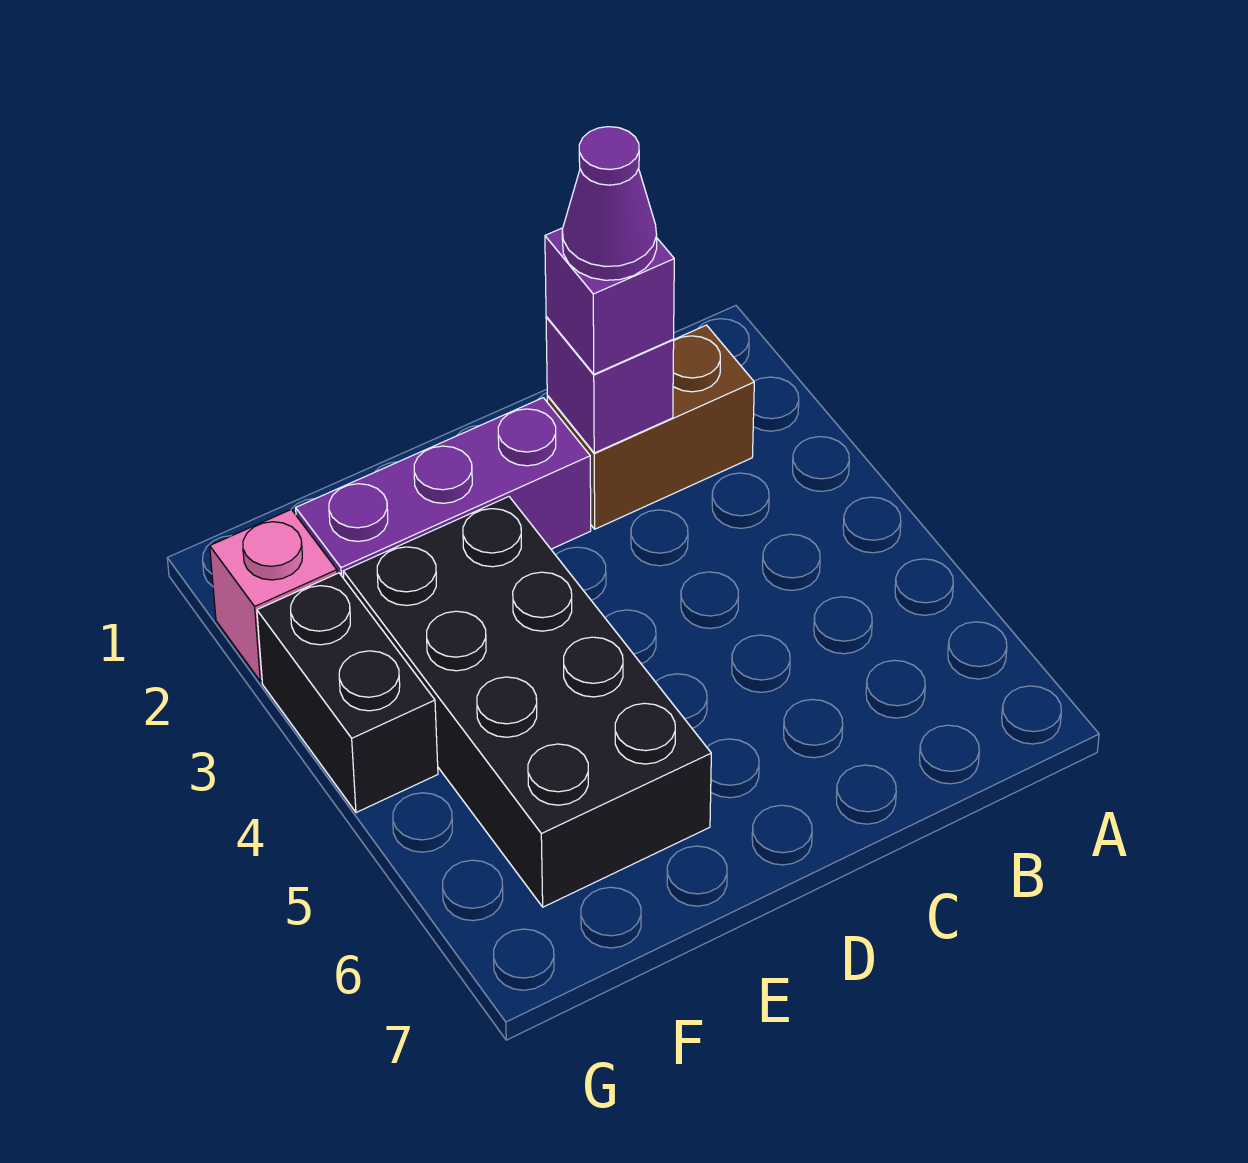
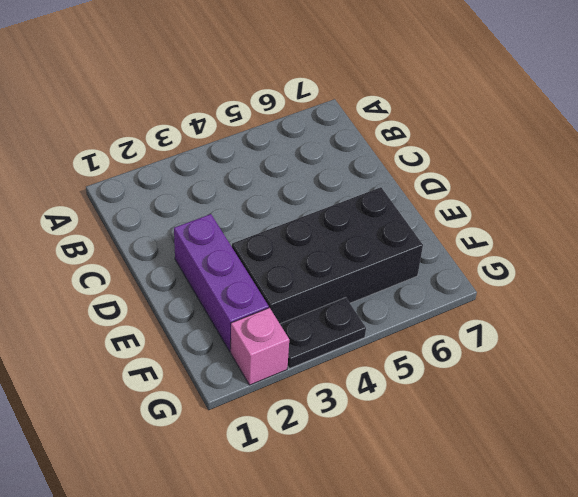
black plate G3:G4 level 1 -> black brick G3:G4 level 1
none -> brown brick B2:C2 level 1
none -> purple brick C2 level 2

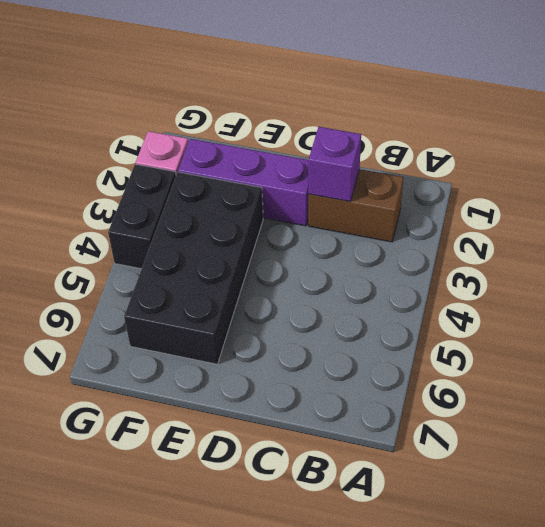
none -> purple brick C2 level 3
none -> purple cone C2 level 4

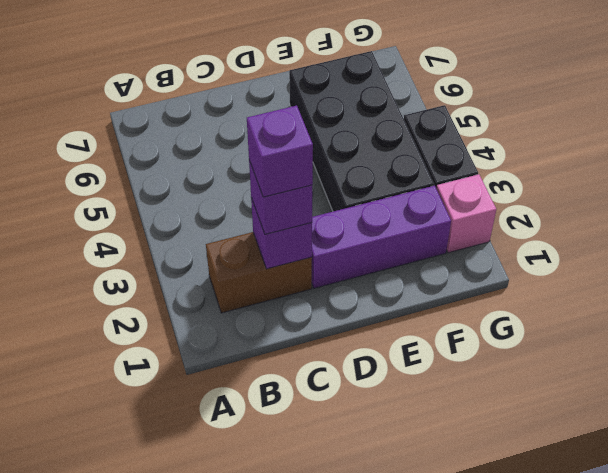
purple brick C2 level 4 -> purple cone C2 level 4

